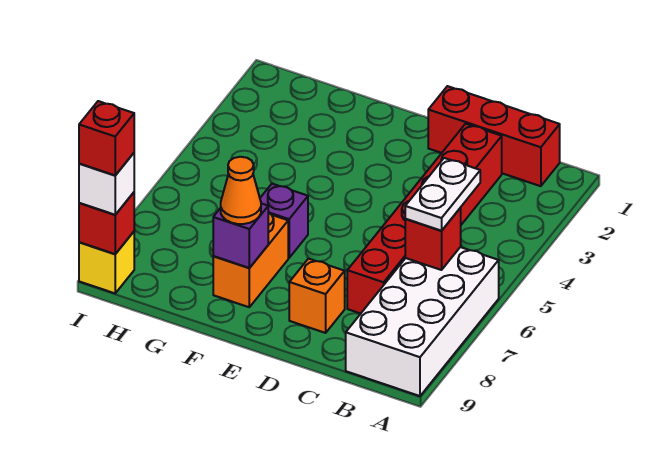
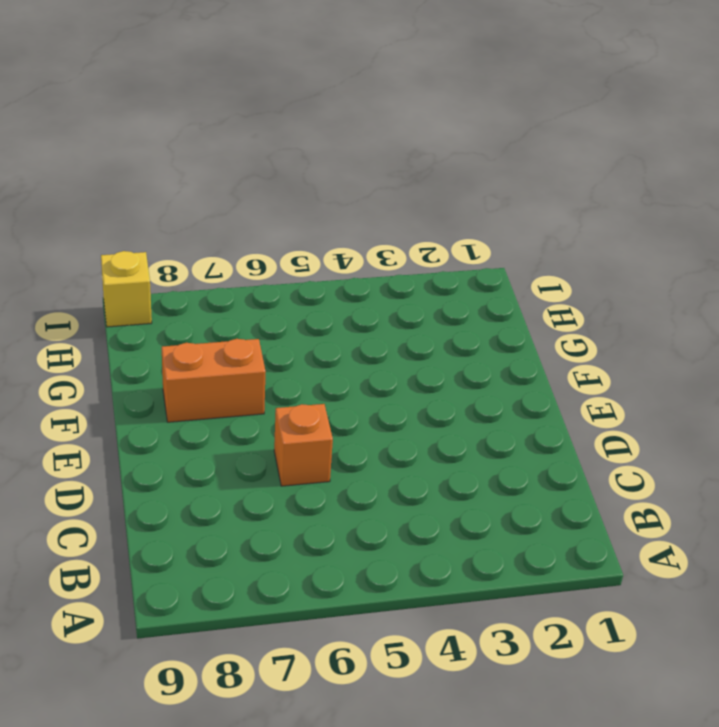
orange brick D6 level 1 -> orange brick D8 level 1
none -> white brick A6:B9 level 1
none -> red brick B1:D1 level 1
none -> red brick C2:C7 level 1

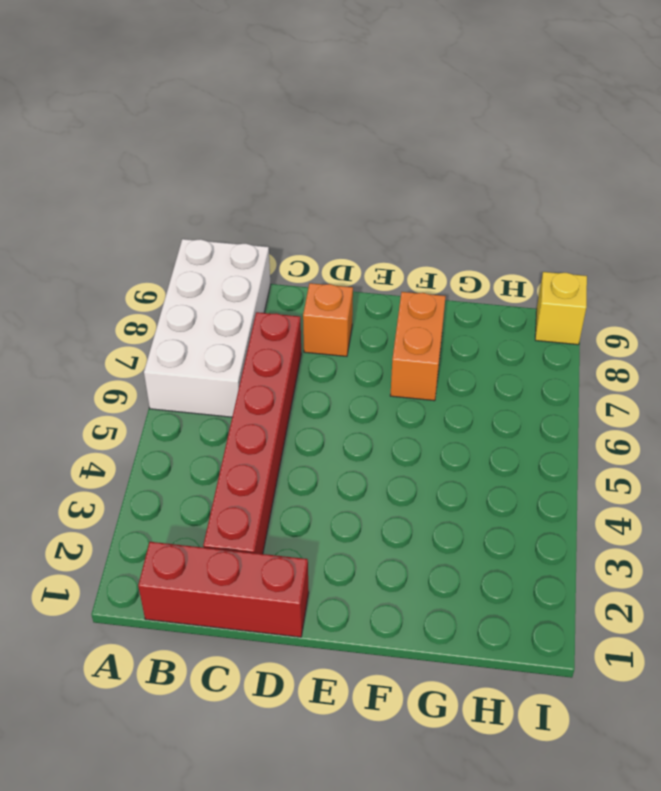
none -> purple brick F6 level 1
none -> red brick B6 level 2
none -> purple brick F8 level 2

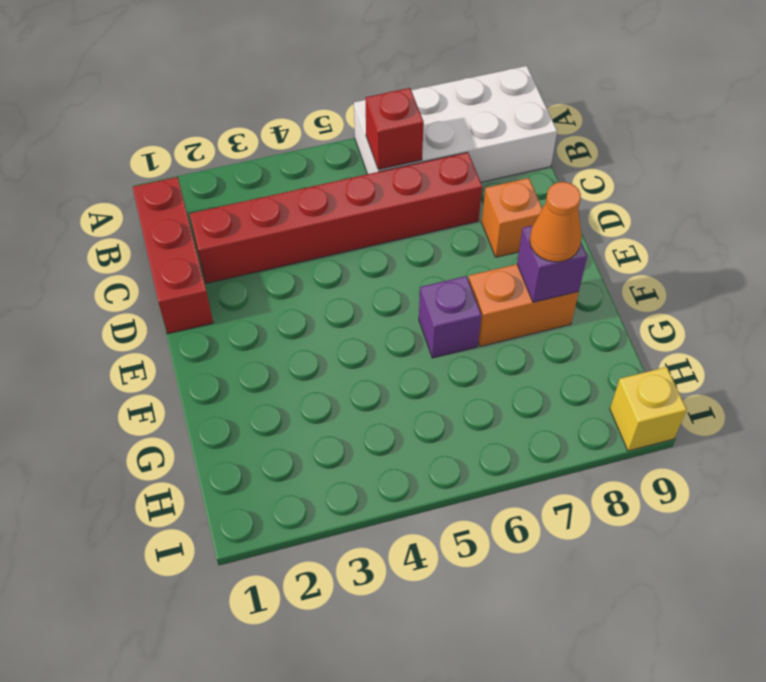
none -> red brick I9 level 2
none -> white plate B5:B6 level 3
none -> white brick I9 level 3

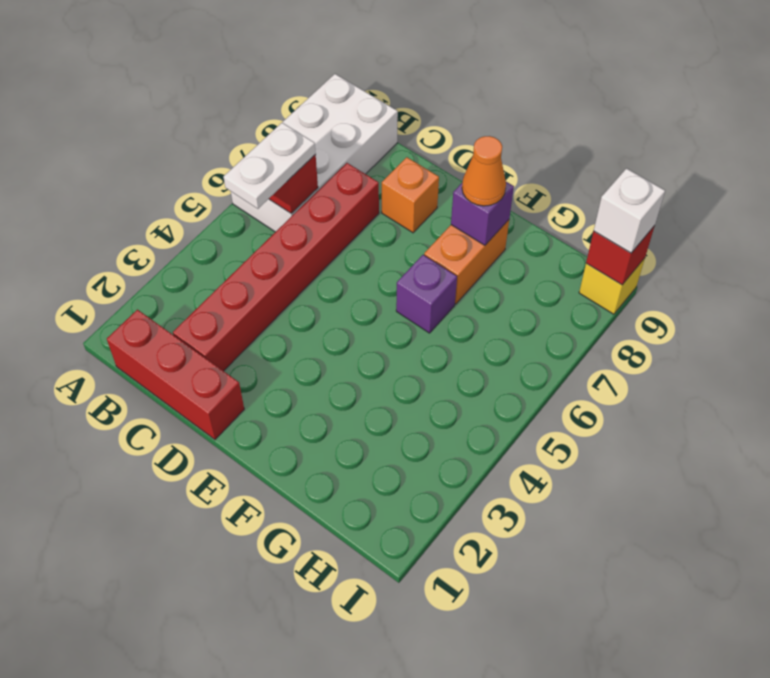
none -> red brick I9 level 4

